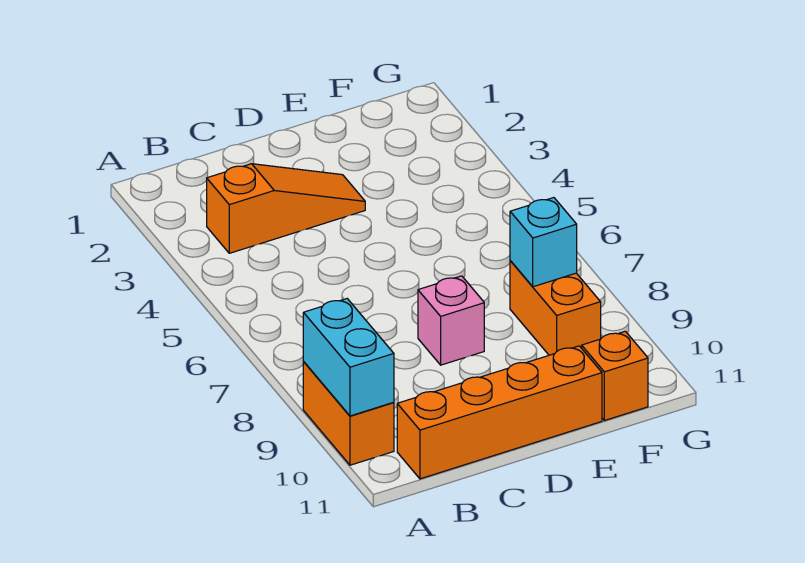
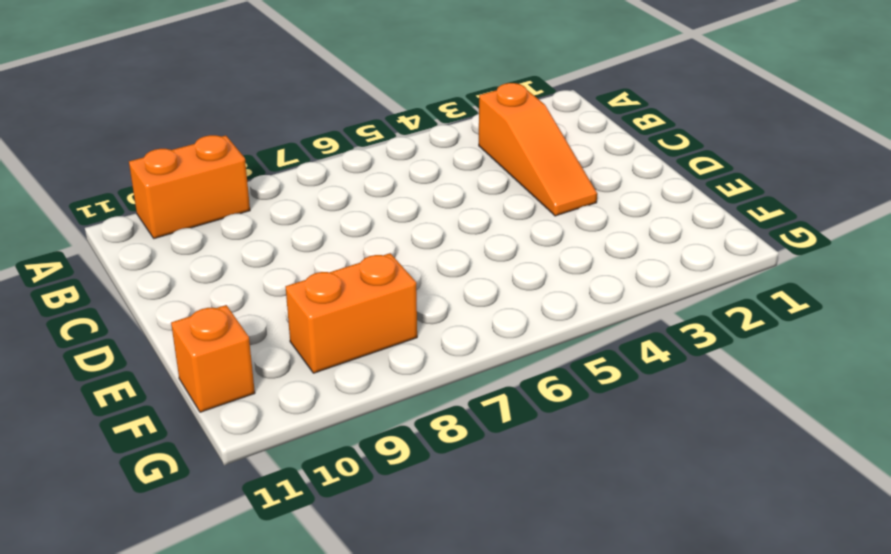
none -> orange brick B11:E11 level 1
none -> pink brick D8 level 1

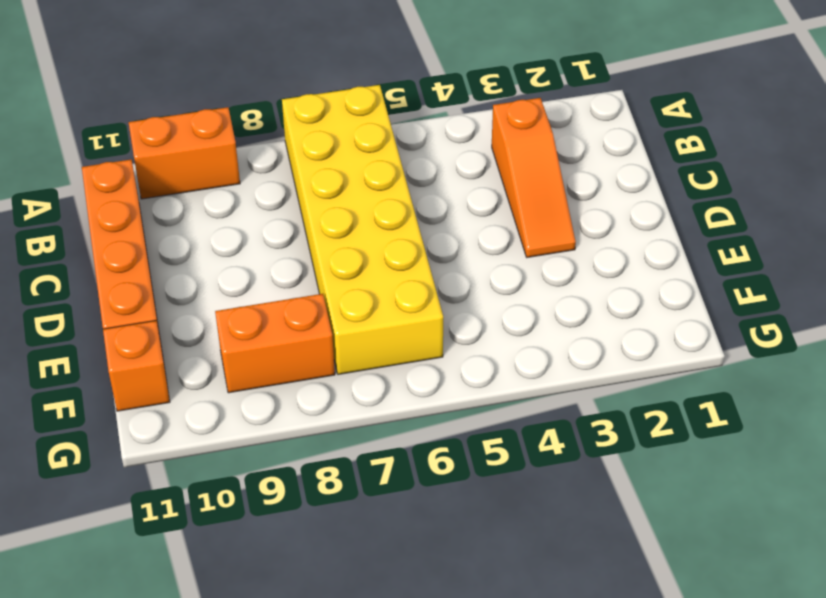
yellow brick A6:F7 level 1 -> none
none -> pink brick D8 level 1
none -> cyan brick A9:A10 level 2

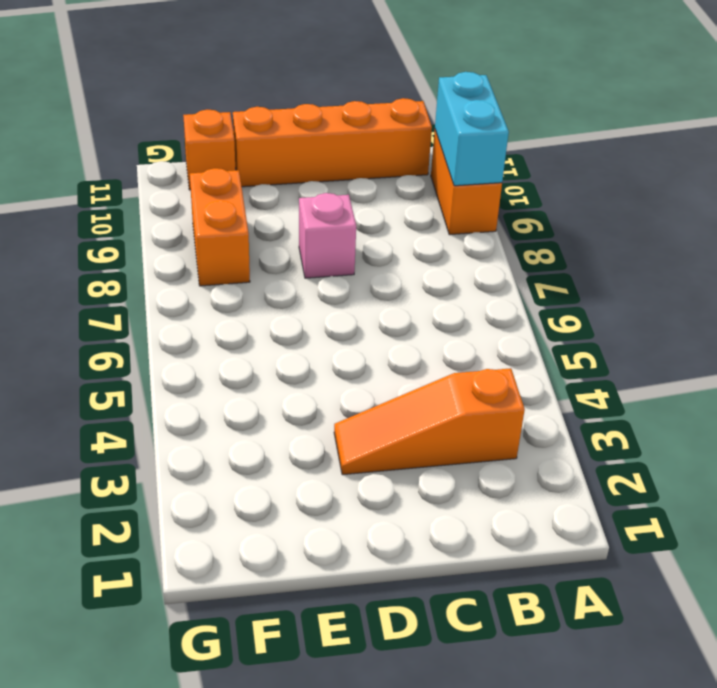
none -> cyan brick F8 level 2

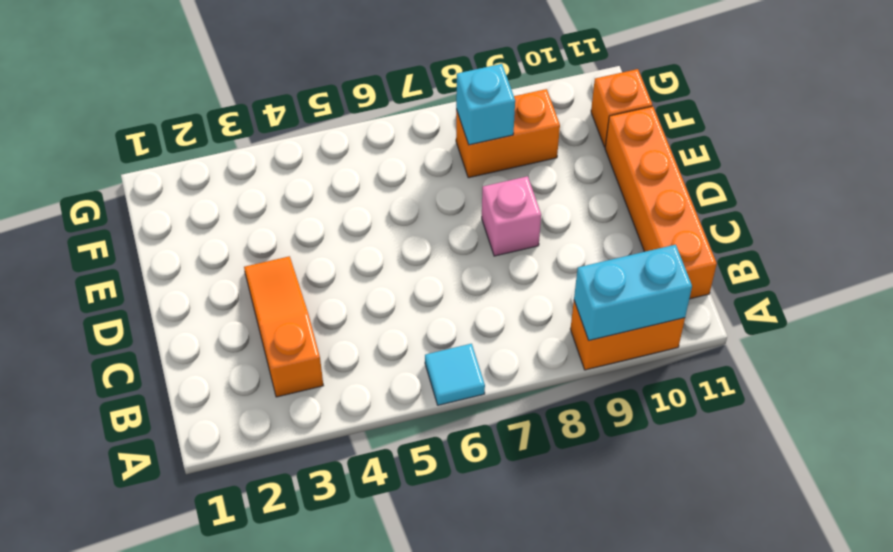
cyan tile A6 level 1 -> none

